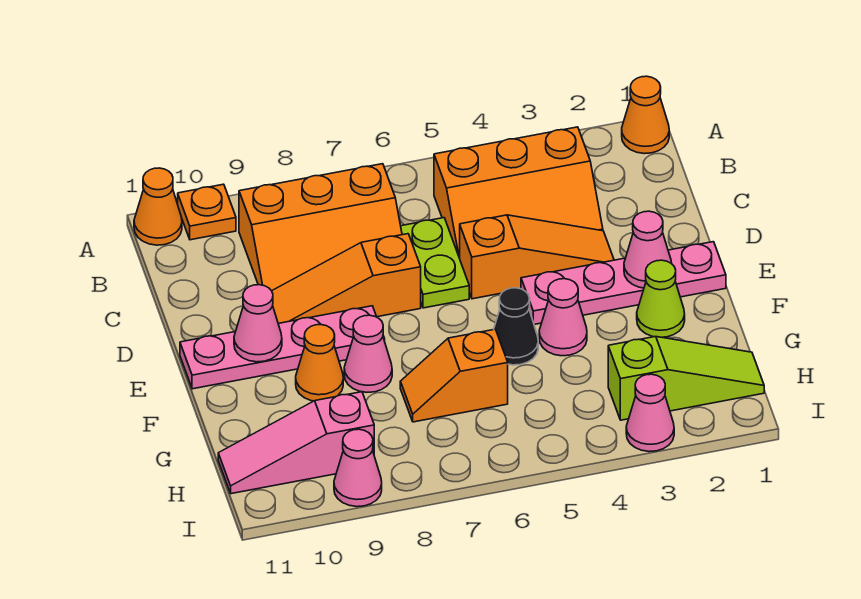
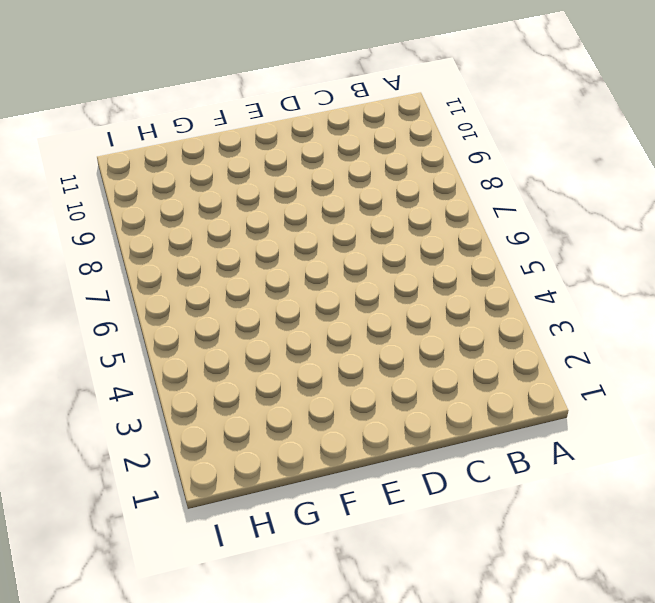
none -> orange cone A1 level 1
none -> orange plate A10 level 1
none -> orange cone A11 level 1

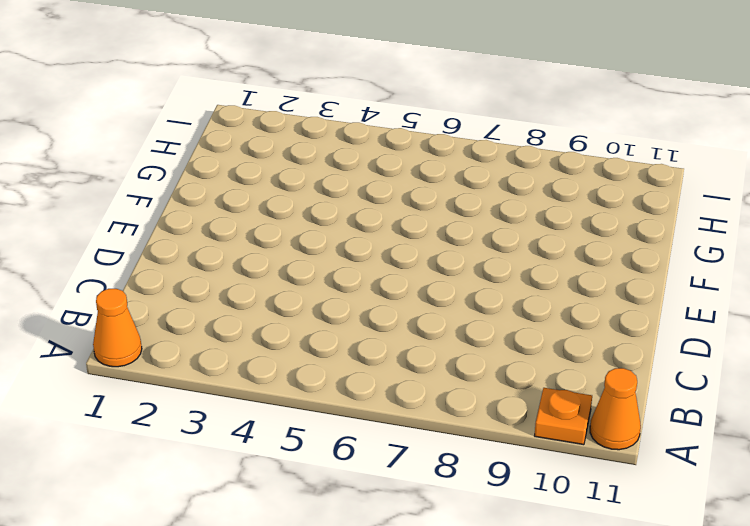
none -> orange slope B3:C5 level 1 top B
none -> orange slope B7:C9 level 1 top B
none -> lime plate C6:D6 level 1

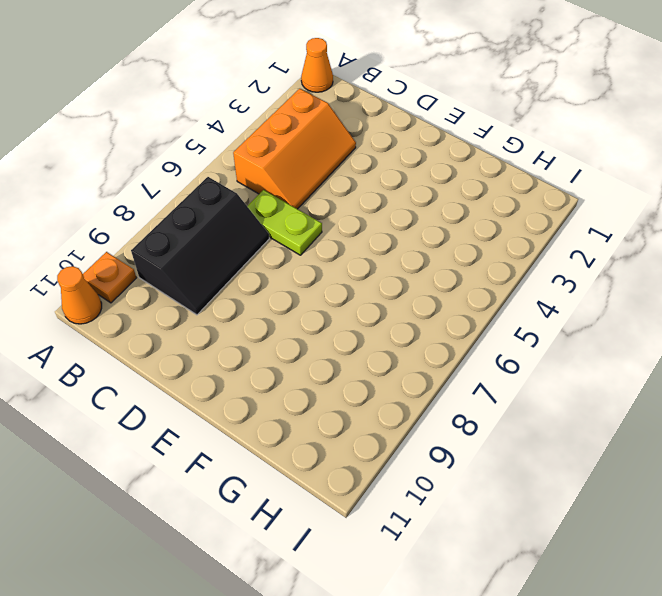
black slope B7:C9 level 1 top B -> orange slope B7:C9 level 1 top B
none -> orange slope D3:D5 level 1 top 5
none -> orange slope D7:D9 level 1 top 7
none -> pink plate E1:E4 level 1

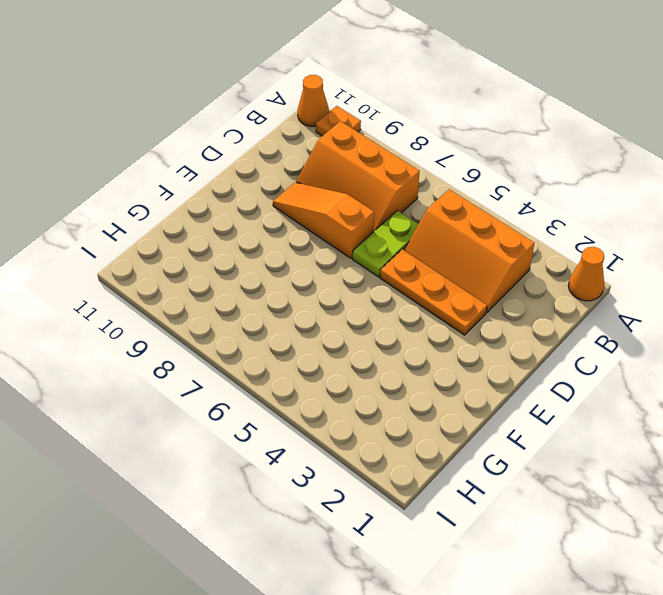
orange plate D3:D5 level 1 -> orange slope D3:D5 level 1 top 5
none -> pink plate E1:E4 level 1
none -> pink plate E8:E11 level 1
none -> lime cone F2 level 1

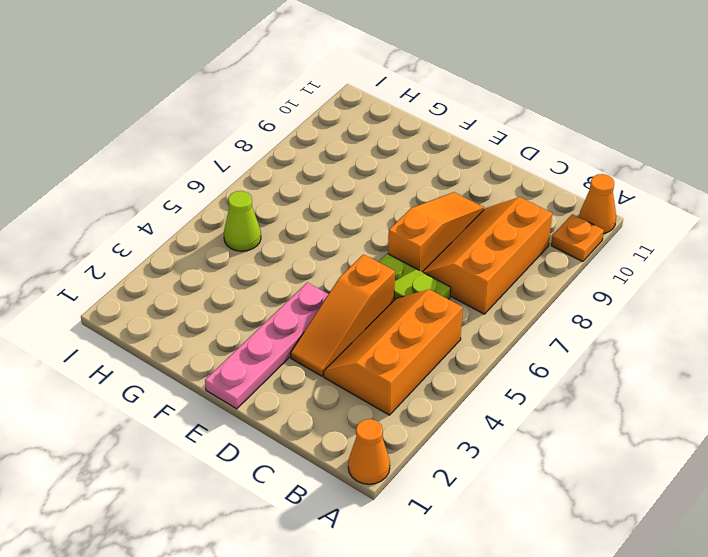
lime cone H5 level 1 -> lime cone F2 level 1
none -> pink plate E8:E11 level 1
none -> pink cone F4 level 1
none -> black cone F5 level 1

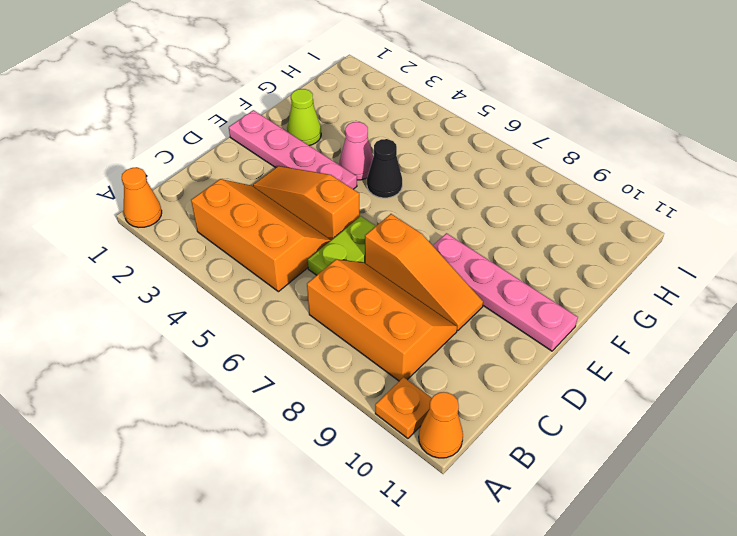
none -> pink cone F8 level 1
none -> orange cone F9 level 1
none -> orange slope G6:G7 level 1 top 6

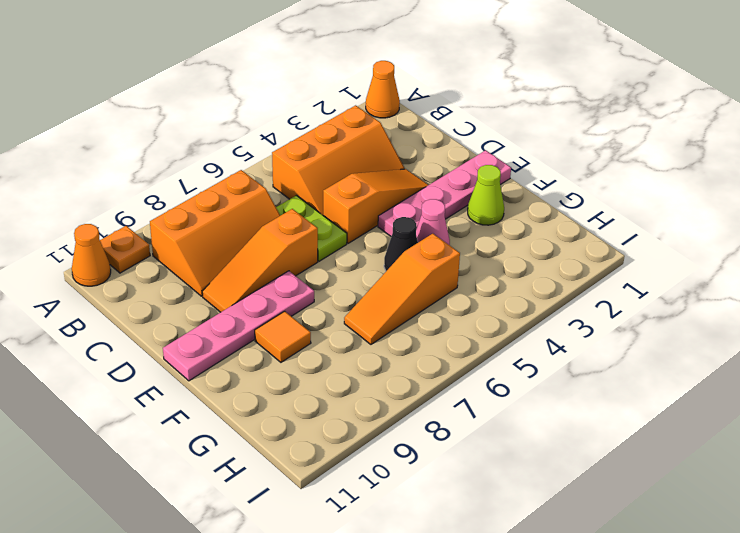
orange tile F9 level 1 -> orange cone F9 level 1
orange slope G5:G7 level 1 top 5 -> orange slope G6:G7 level 1 top 6
none -> pink cone F8 level 1
none -> lime slope H1:H3 level 1 top 3
none -> pink slope H9:H11 level 1 top 9

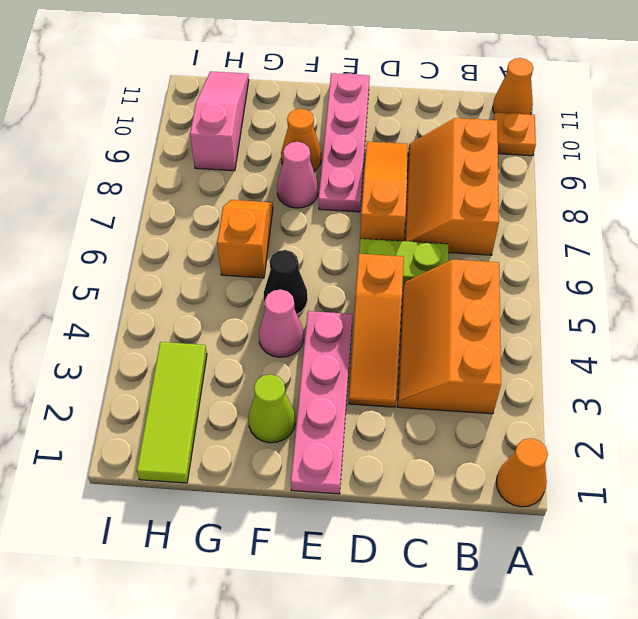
lime tile H1:H3 level 1 -> lime slope H1:H3 level 1 top 3
none -> pink cone I3 level 1
none -> pink cone I9 level 1
none -> pink cone E2 level 2

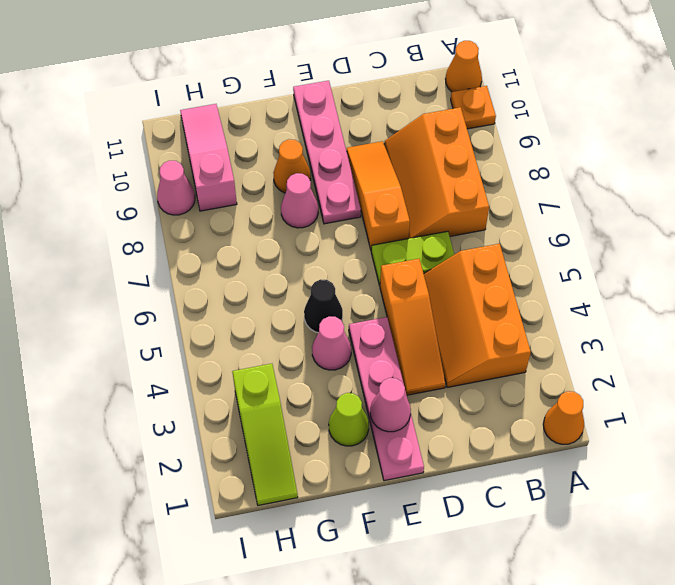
none -> orange slope G6:G7 level 1 top 6
none -> pink cone I3 level 1
none -> pink cone E10 level 2

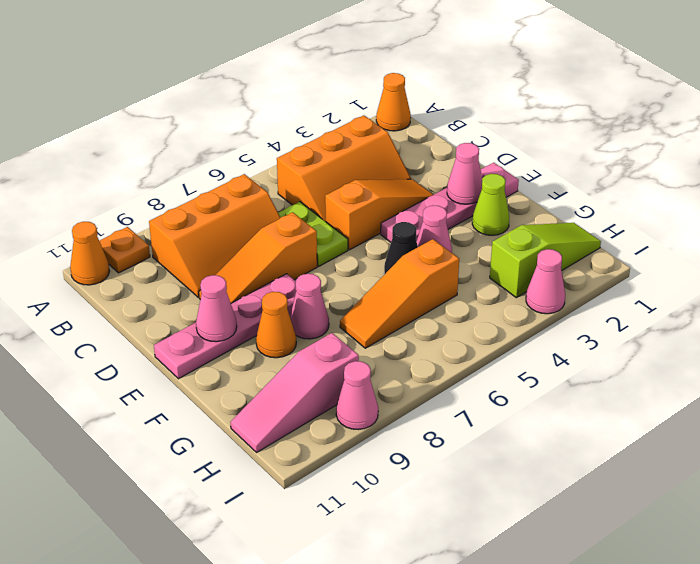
orange slope G5:G7 level 1 top 5 -> orange slope G6:G7 level 1 top 6

